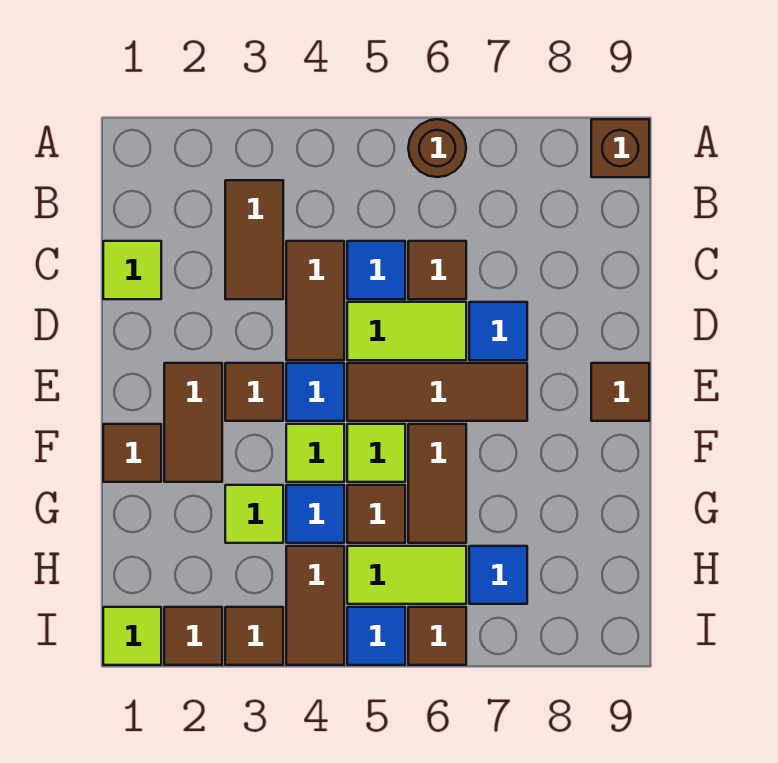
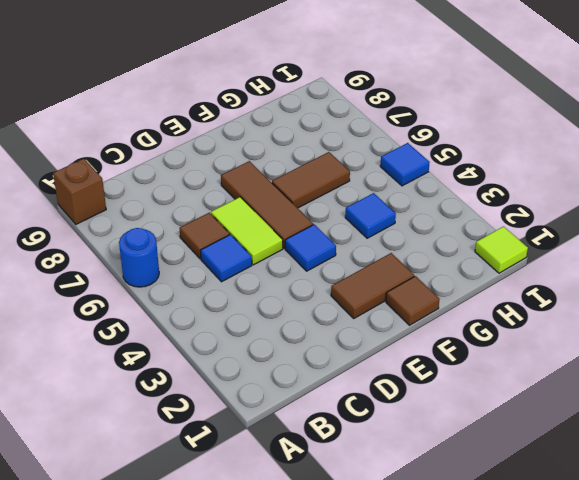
blue round brick A6 level 1 -> brown round brick A6 level 1
none -> brown tile B3:C3 level 1
none -> lime tile C1 level 1
none -> brown tile C4:D4 level 1

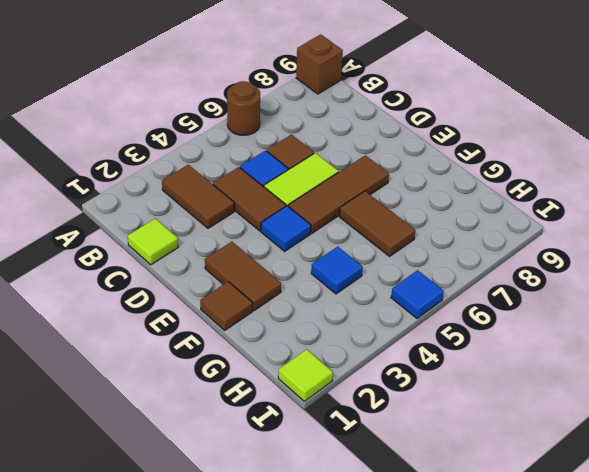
none -> blue tile D7 level 1
none -> brown tile E3 level 1
none -> brown tile E9 level 1

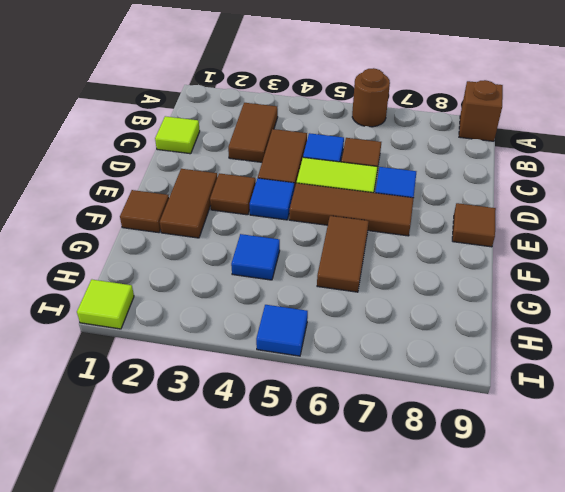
none -> lime tile F4 level 1
none -> lime tile F5 level 1
none -> lime tile G3 level 1

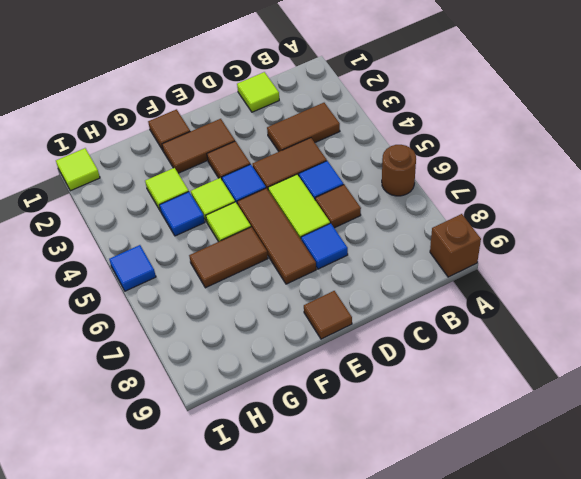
none -> brown tile G5 level 1
none -> brown tile H4:I4 level 1
none -> lime tile H5:H6 level 1

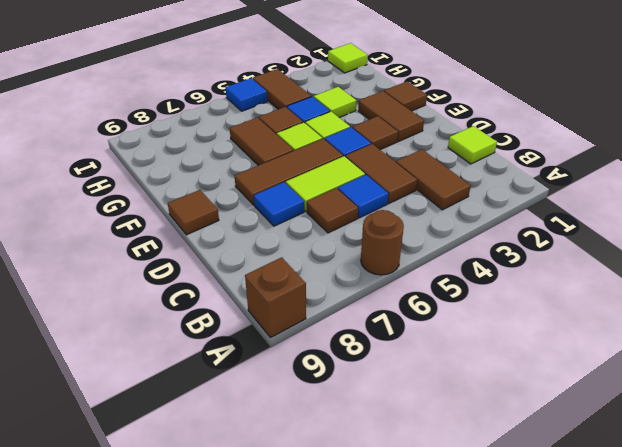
none -> lime tile H5:H6 level 1
none -> blue tile H7 level 1
none -> brown tile I2 level 1

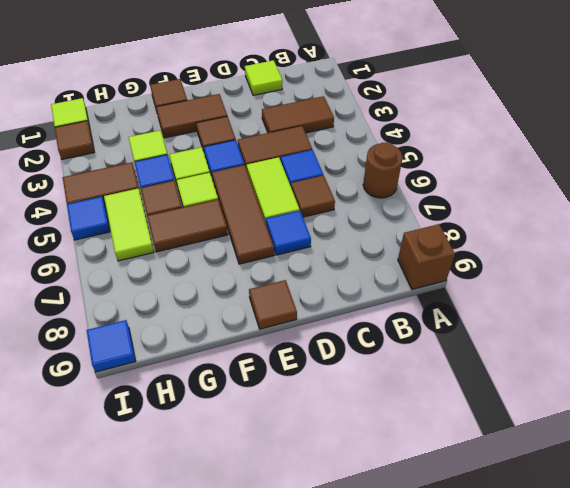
blue tile I9 level 1 -> blue tile H7 level 1
none -> brown tile I3 level 1
none -> brown tile I6 level 1

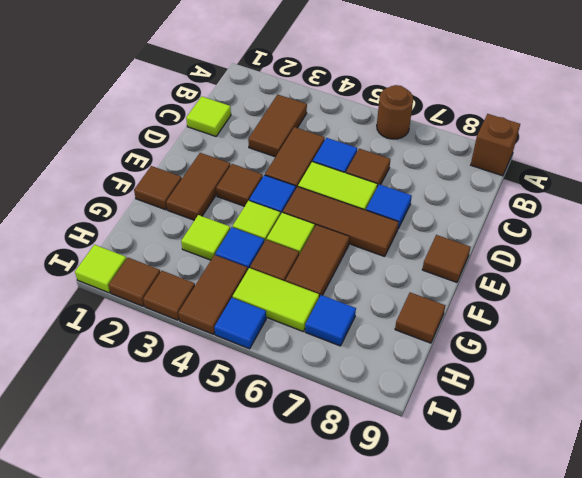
brown tile G9 level 1 -> brown tile I6 level 1

